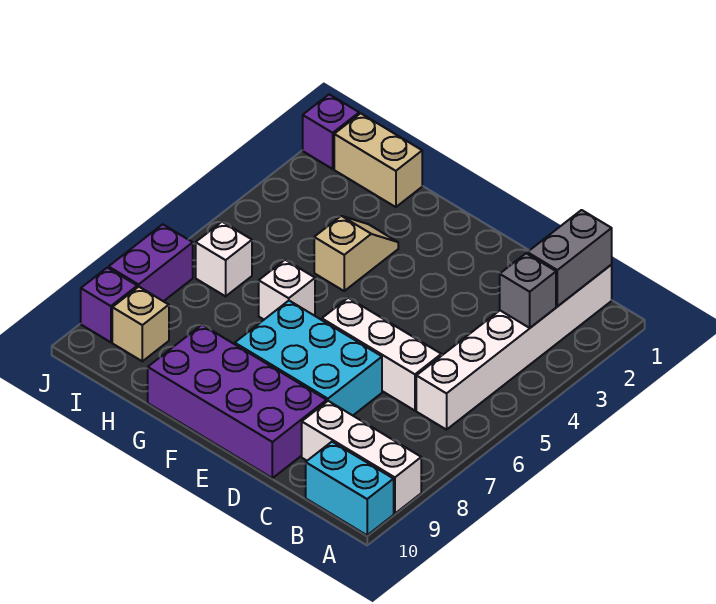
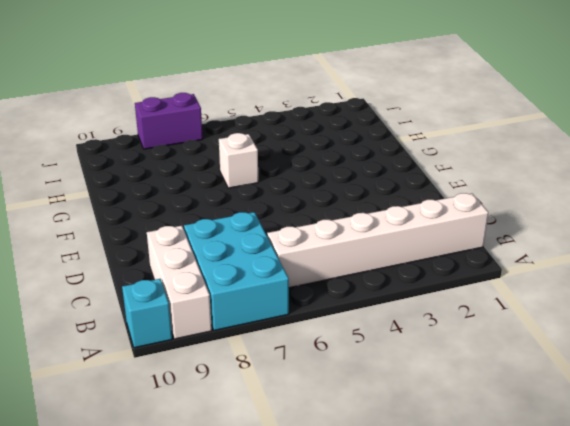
cyan brick A7:C8 level 1 -> cyan brick D7:F8 level 1
cyan brick A10 level 1 -> cyan brick A10:B10 level 1
none -> white brick C6:E6 level 1
none -> purple brick D9:G10 level 1
none -> tan slope G3:G4 level 1 top 4

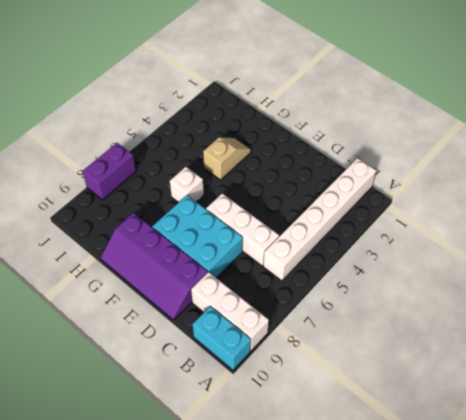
purple slope D9:G10 level 1 top 9 -> purple brick D9:G10 level 1
none -> tan brick H1:I1 level 1
none -> white brick I6 level 1
none -> tan brick I9 level 1

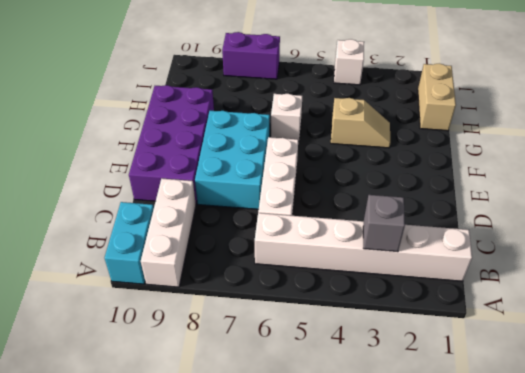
white brick J4 level 1 -> white brick I6 level 1
none -> tan brick I9 level 1
none -> purple brick J1 level 1
none -> purple brick J9 level 1

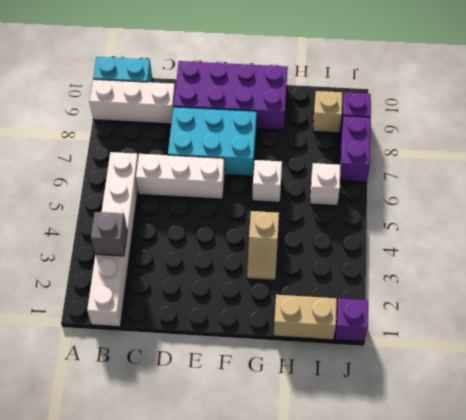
none -> grey brick B1:B2 level 2

